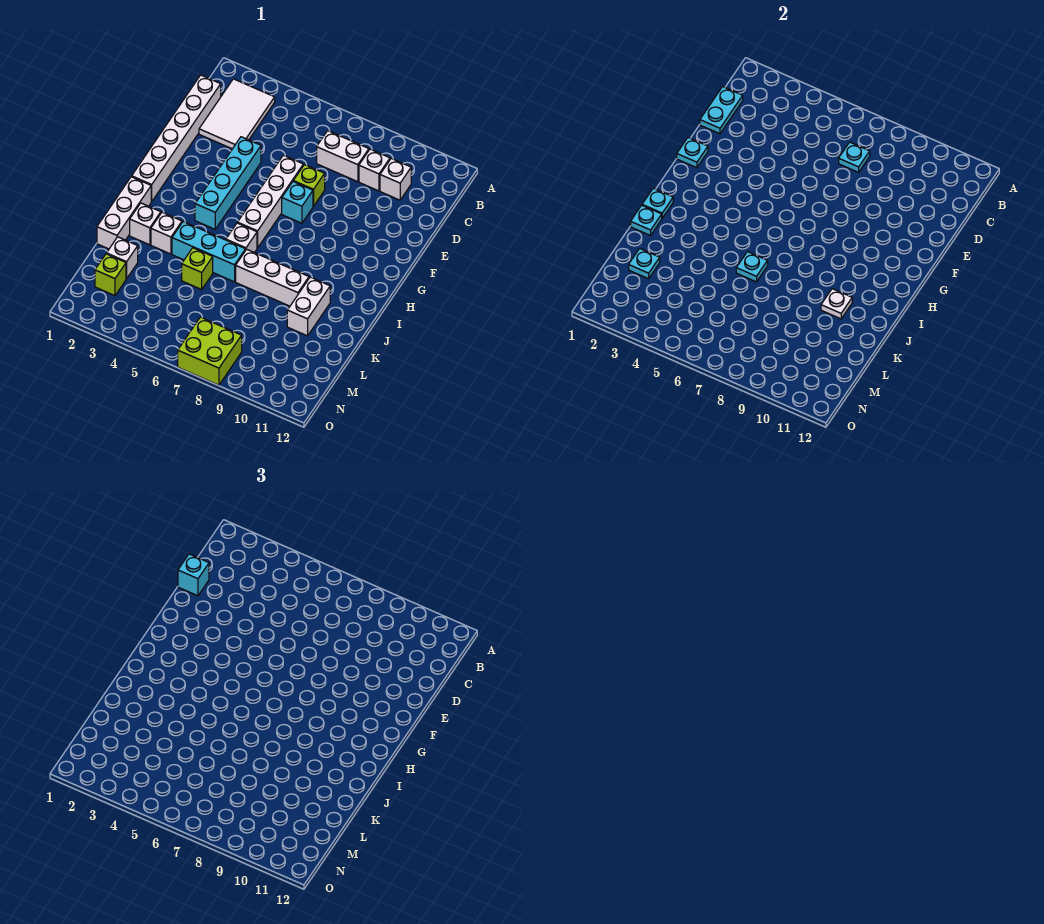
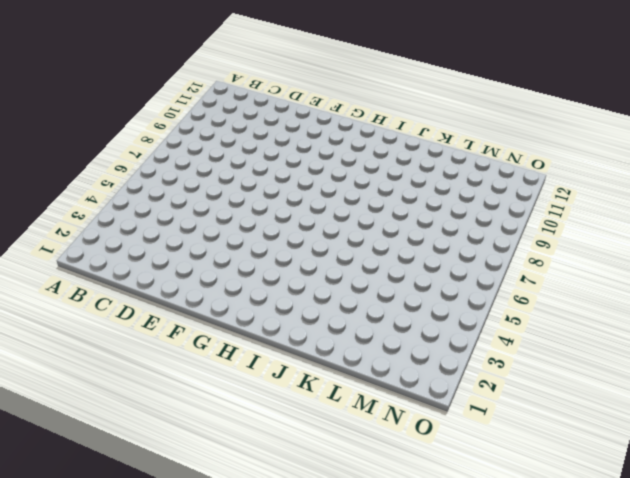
none -> white tile B2:D3 level 1
none -> white brick C1:H1 level 1
none -> white brick C7:C8 level 1

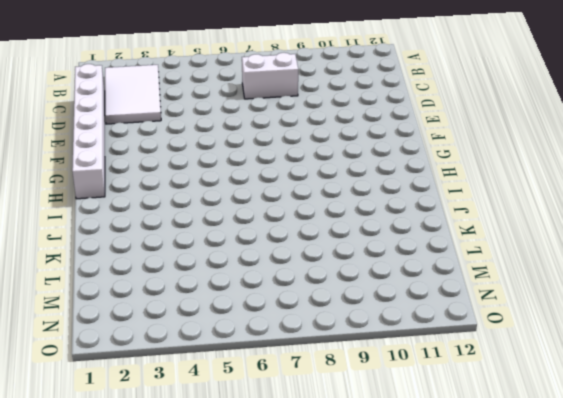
none -> white brick C9 level 1
none -> white brick C10 level 1
none -> cyan brick E4:H4 level 1

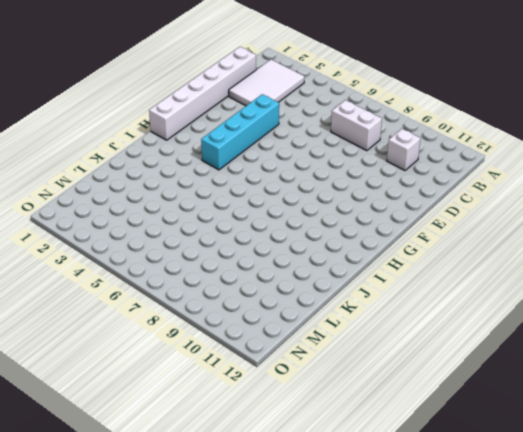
none -> white brick C9 level 1
none -> white brick E6:H6 level 1
none -> lime brick E7 level 1

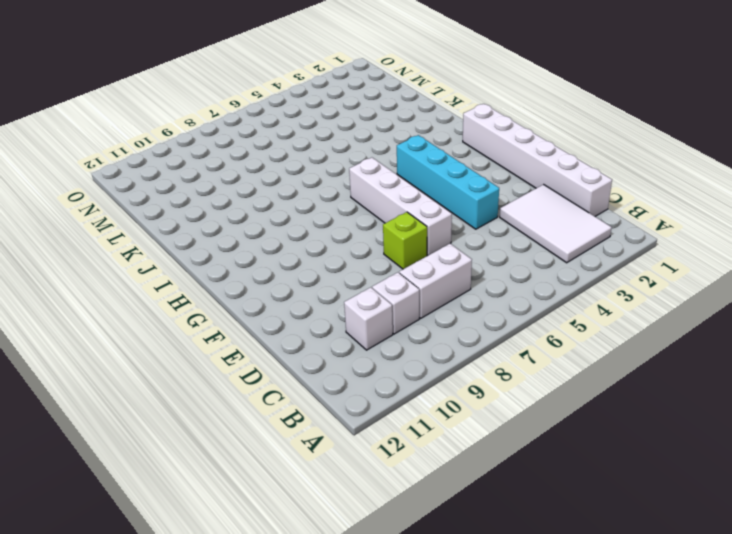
none -> cyan brick F7 level 1
none -> white brick I1:K1 level 1
none -> white brick I6 level 1

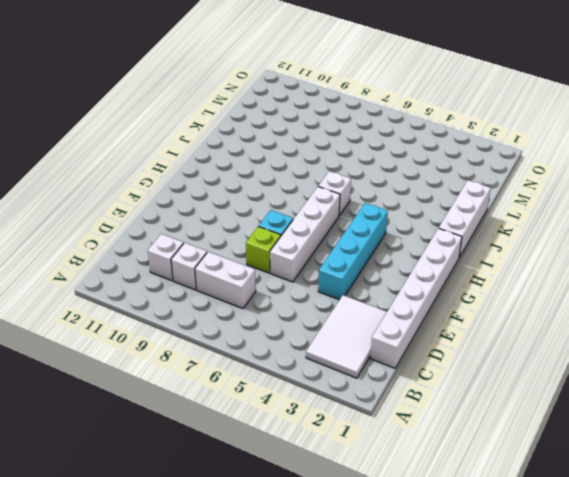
none -> white brick J2 level 1
none -> white brick J3 level 1
none -> cyan brick J4:J6 level 1

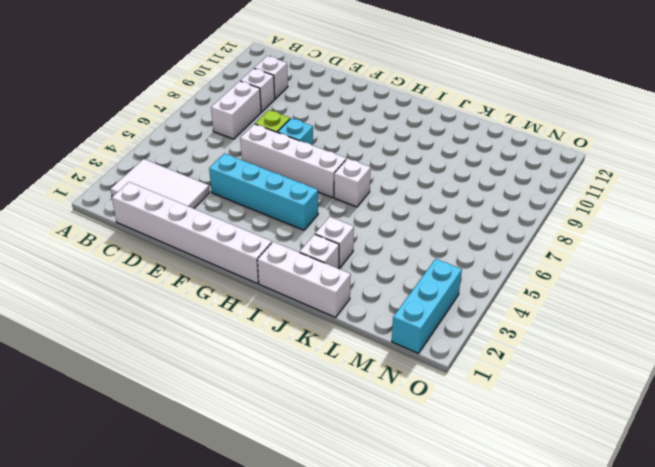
cyan brick N1:N3 level 1 -> cyan brick J4:J6 level 1
none -> white brick J7:J9 level 1
none -> white brick J10:K10 level 1
none -> lime brick K5 level 1

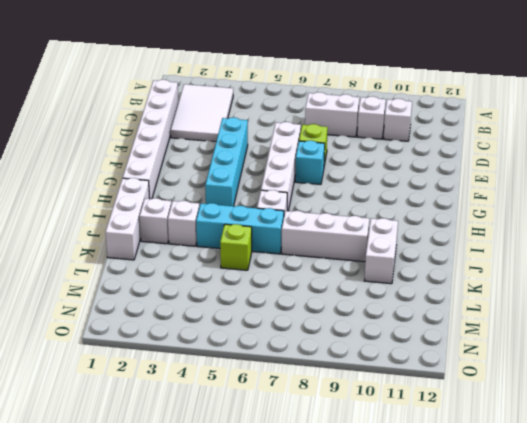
none -> white brick L2 level 1
none -> lime brick M2 level 1
none -> lime brick N7:O8 level 1

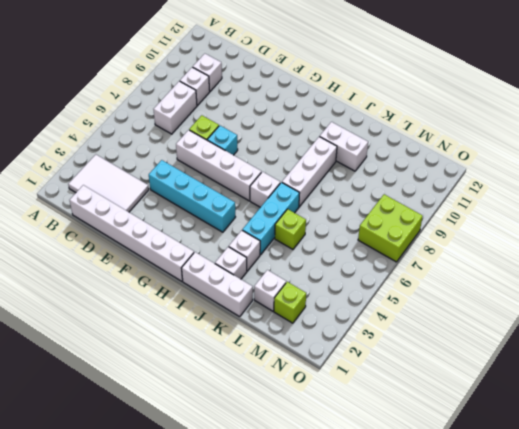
none -> cyan plate C1:D1 level 2
none -> cyan plate C7 level 2
none -> cyan plate F1 level 2

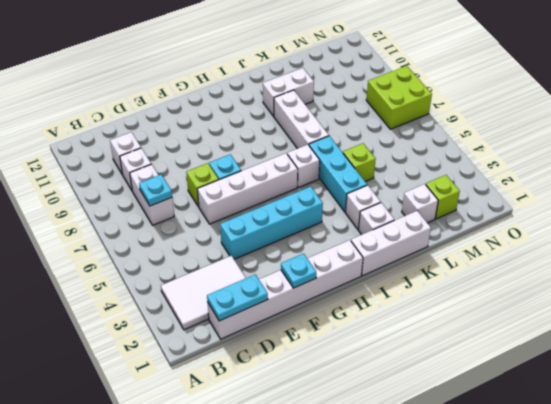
none -> cyan plate I1 level 2
none -> cyan plate J1 level 2
none -> cyan plate J6 level 2

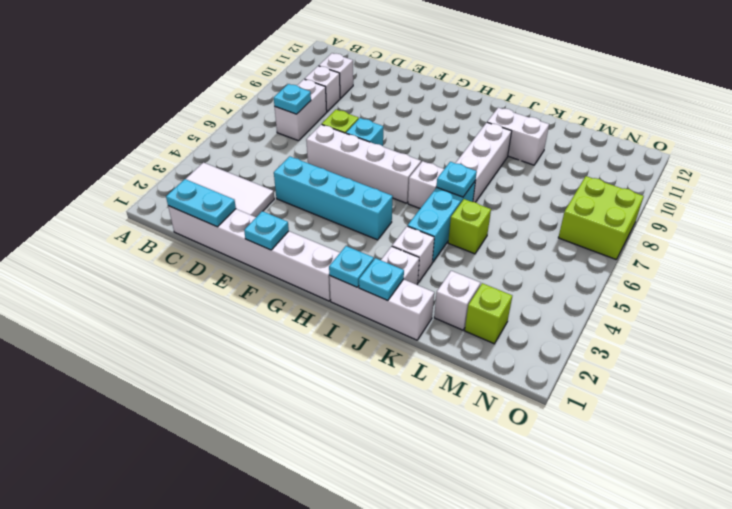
none -> white plate J10 level 2
none -> cyan plate L2 level 2
none -> cyan brick D1 level 3

